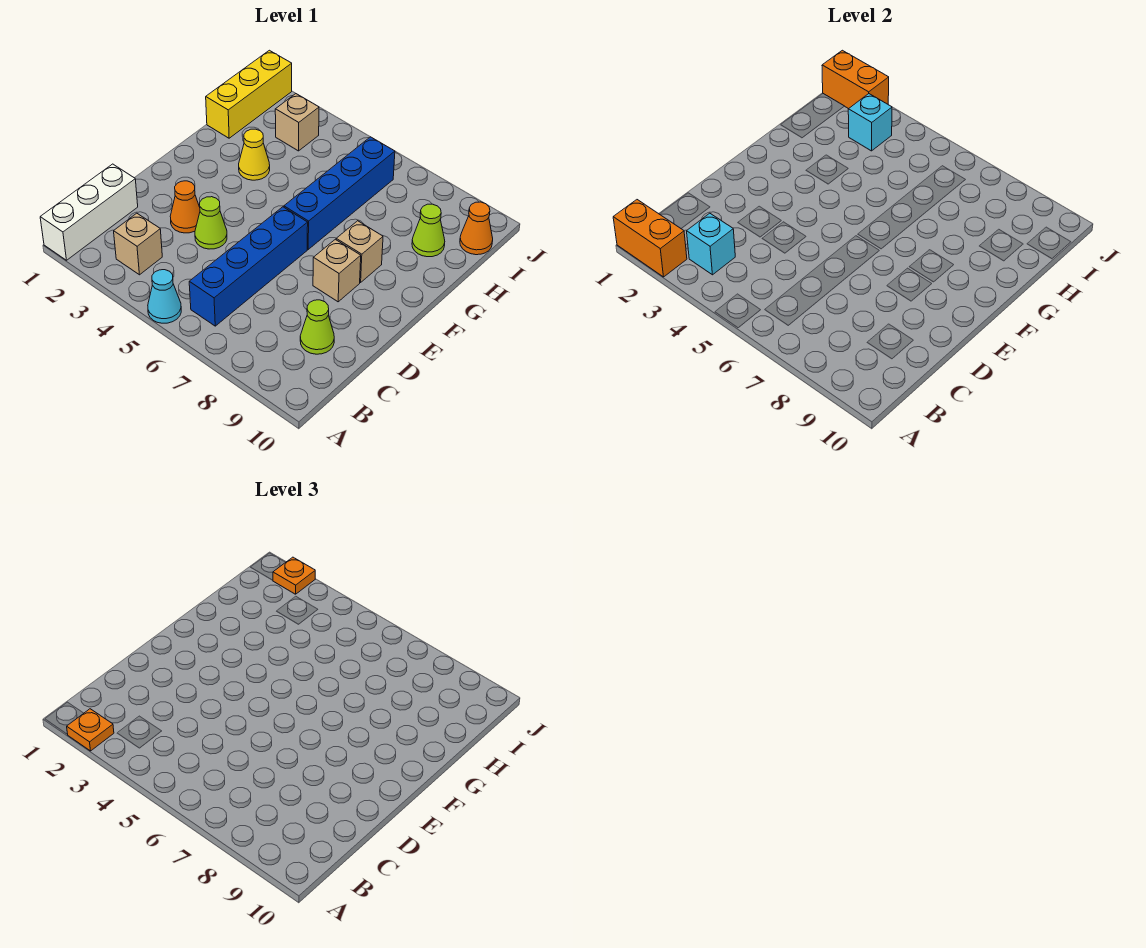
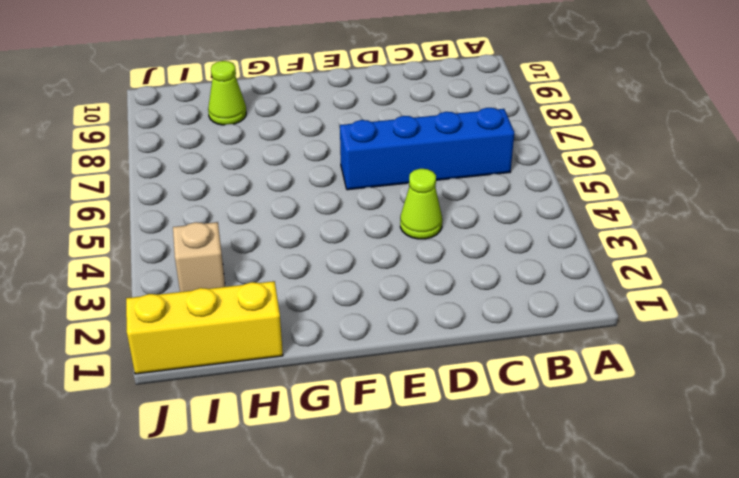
none -> white brick A1:C1 level 1
none -> cyan cone A5 level 1
none -> tan brick B3 level 1

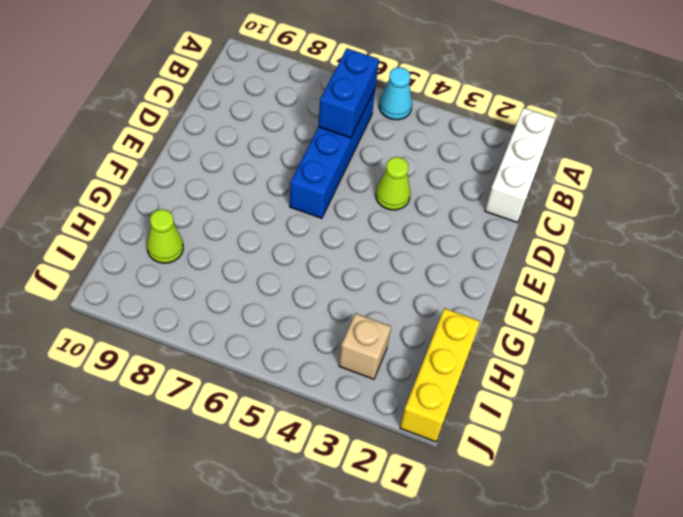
blue brick B6:C6 level 2 -> none
none -> tan brick B3 level 1
none -> lime cone C9 level 1
none -> orange cone D3 level 1

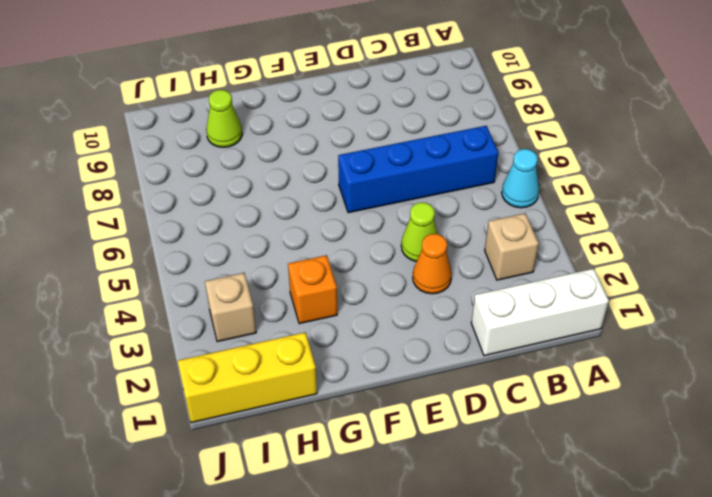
orange brick G3 level 1 -> yellow cone G3 level 1
none -> lime cone C9 level 1
none -> tan brick E8 level 1
none -> blue brick F6:I6 level 1

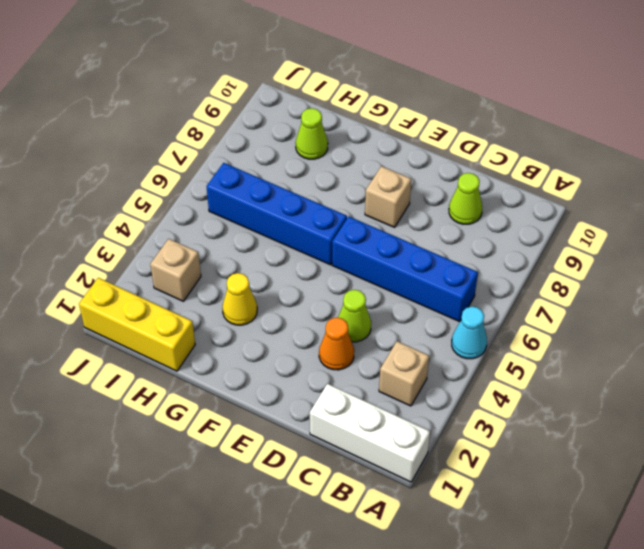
none -> tan brick F8 level 1
none -> orange cone I10 level 1
none -> orange brick A1:A2 level 2

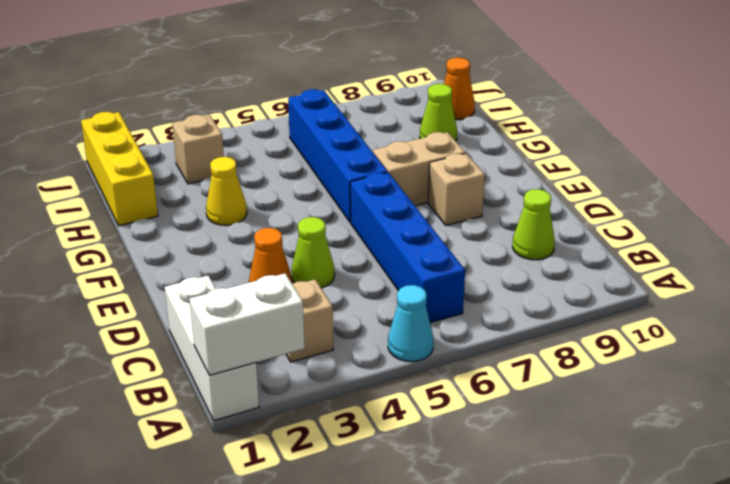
white brick A1:A2 level 2 -> orange brick A1:A2 level 2
tan brick F7:F8 level 1 -> tan brick F8 level 1
none -> cyan brick B3 level 2
none -> cyan brick I3 level 2
none -> orange brick J1:J2 level 2

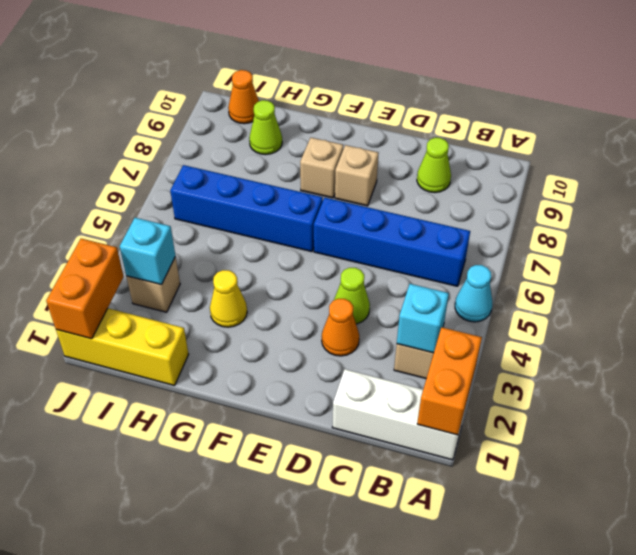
none -> orange plate A2 level 3
none -> orange plate J2 level 3

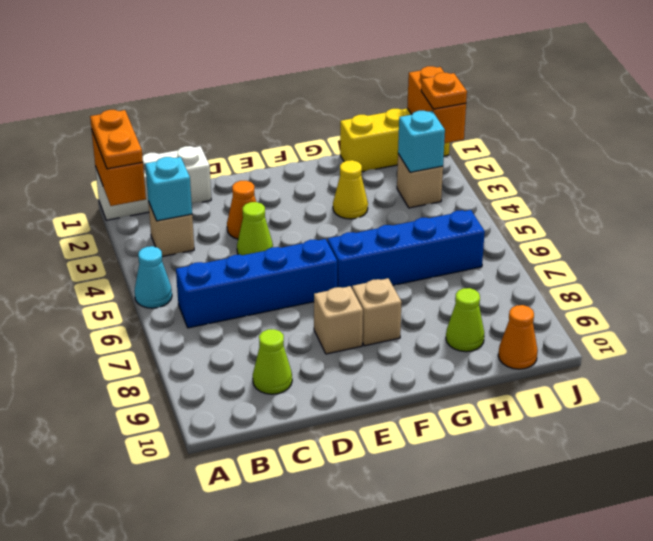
orange plate A1:A2 level 3 -> orange plate A2 level 3

